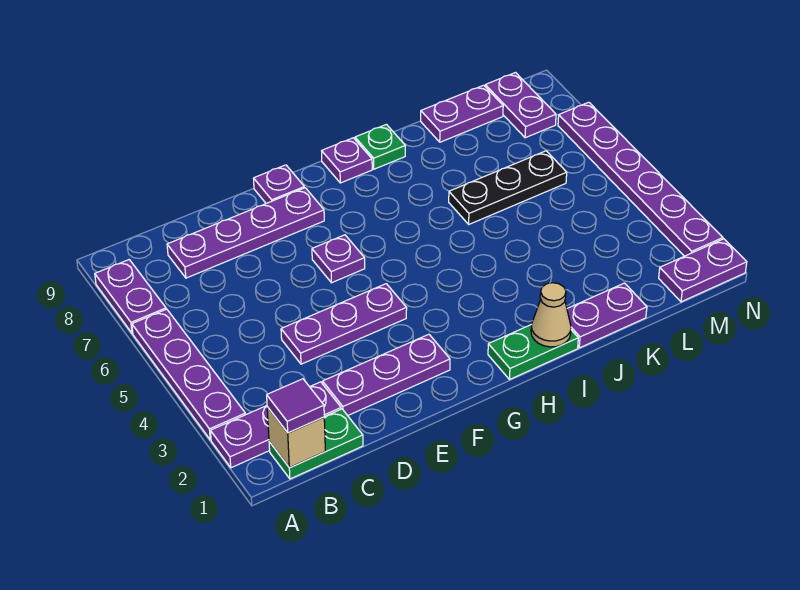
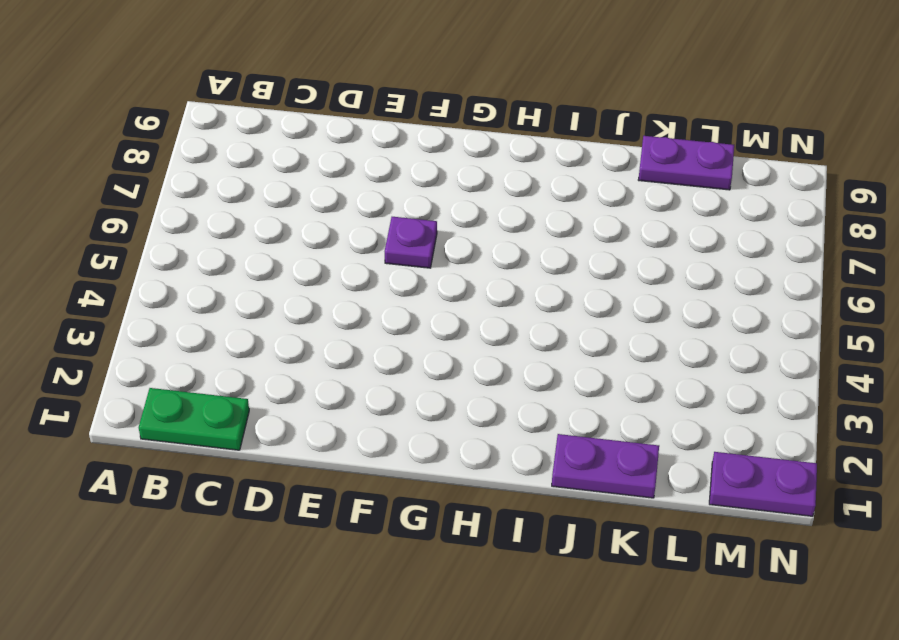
none -> purple plate A2:C2 level 1
none -> purple plate A3:A6 level 1
none -> purple plate A7:A8 level 1

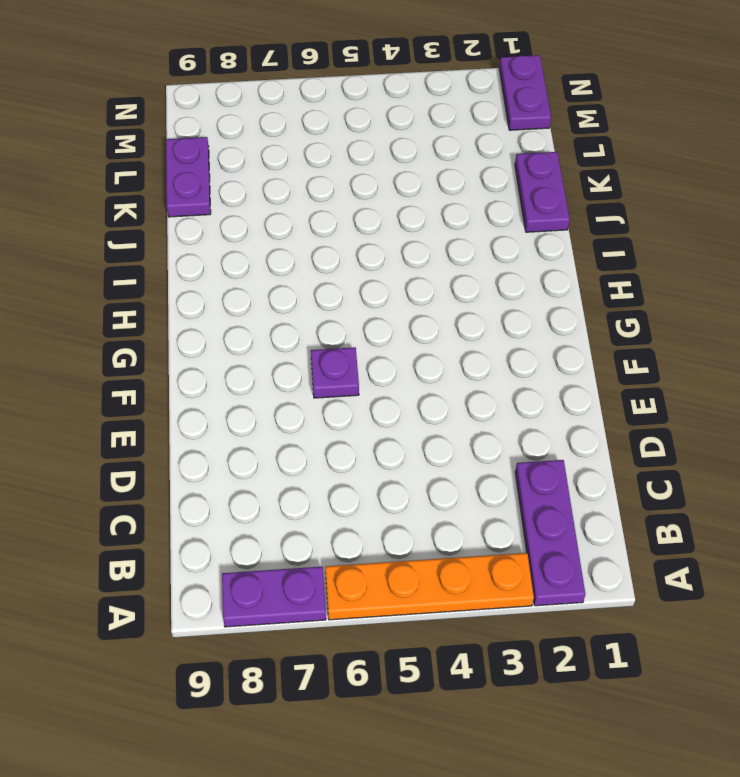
orange plate A3:A6 level 1 -> purple plate A3:A6 level 1
none -> green plate B1:C1 level 1
none -> purple plate C8:F8 level 1
none -> purple plate D2:F2 level 1

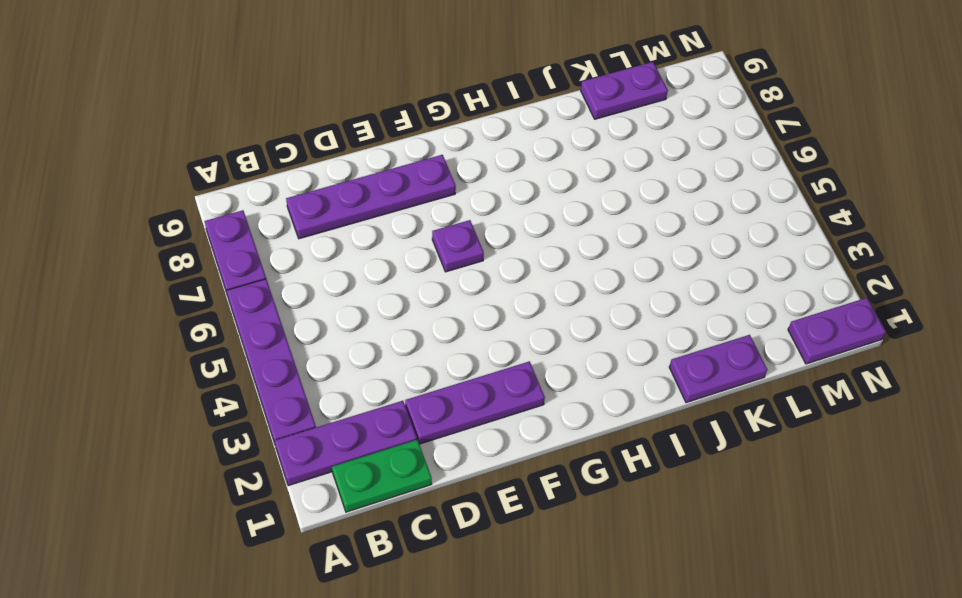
none -> purple plate D4:F4 level 1
none -> purple plate F9 level 1
none -> green plate H1:I1 level 1

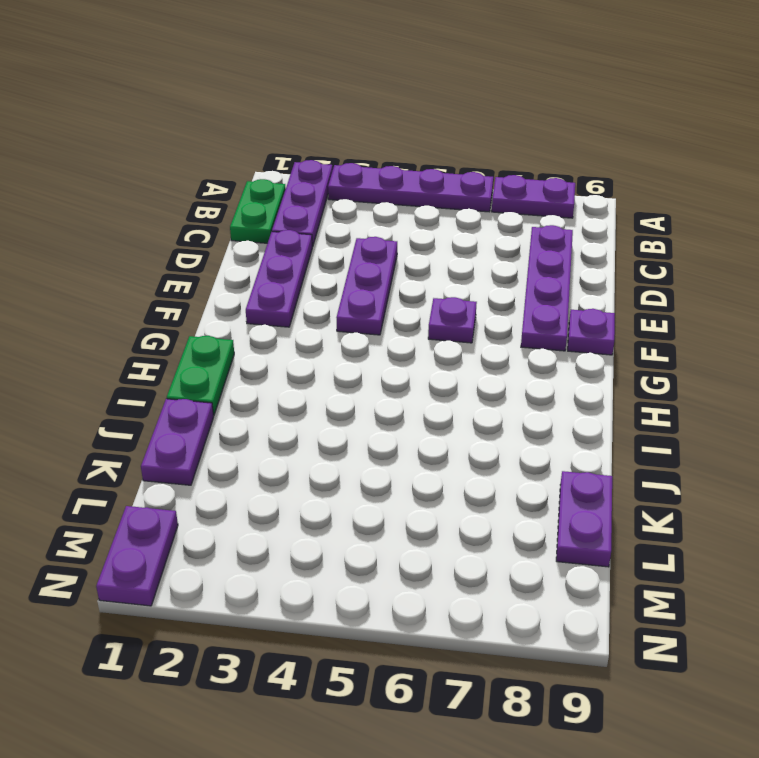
none -> purple plate H9 level 1
none -> green plate I9 level 1
none -> black plate J6:L6 level 1

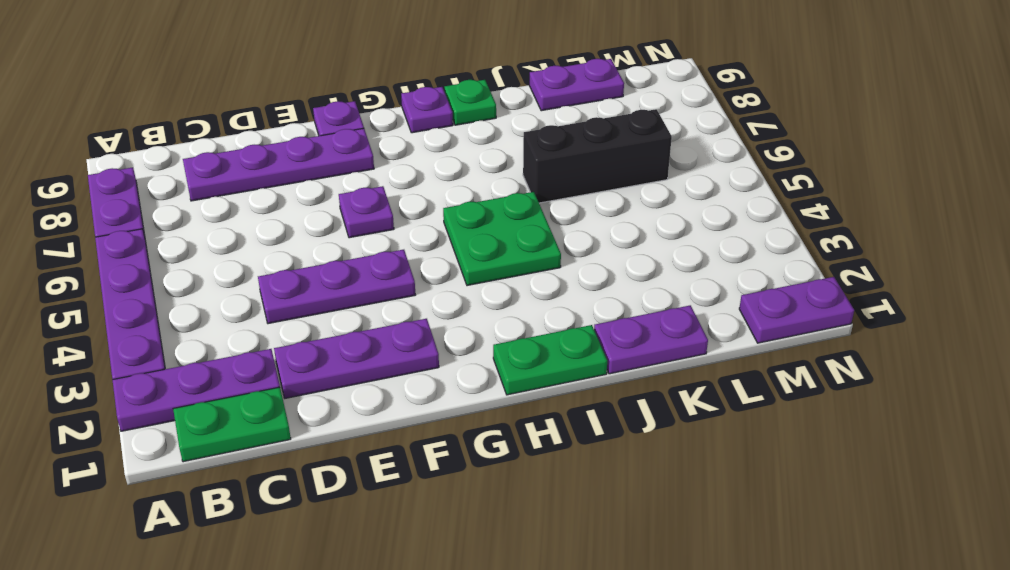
green plate H4:I5 level 1 -> none
black brick J6:L6 level 1 -> black plate J6:L6 level 1
none -> purple plate M8:M9 level 1
none -> purple plate N2:N7 level 1
none -> tan brick B1 level 2

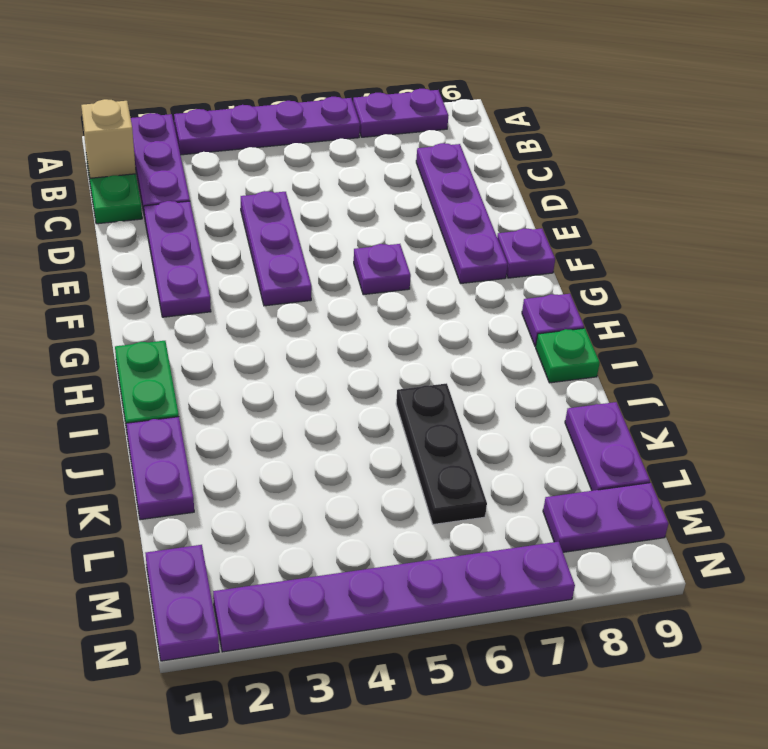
none -> tan cone I1 level 2
none -> purple tile B1 level 3

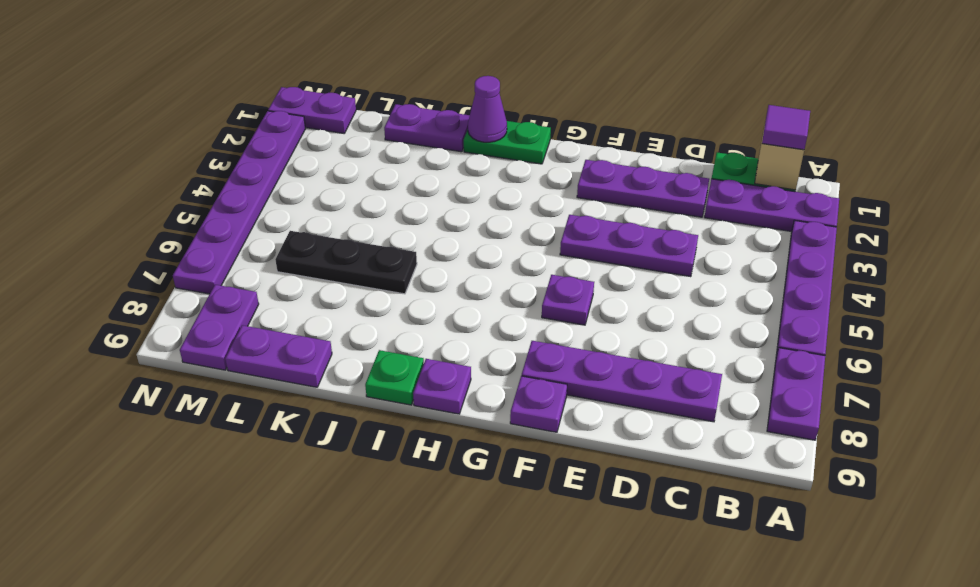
purple cone I1 level 2 -> tan cone I1 level 2

